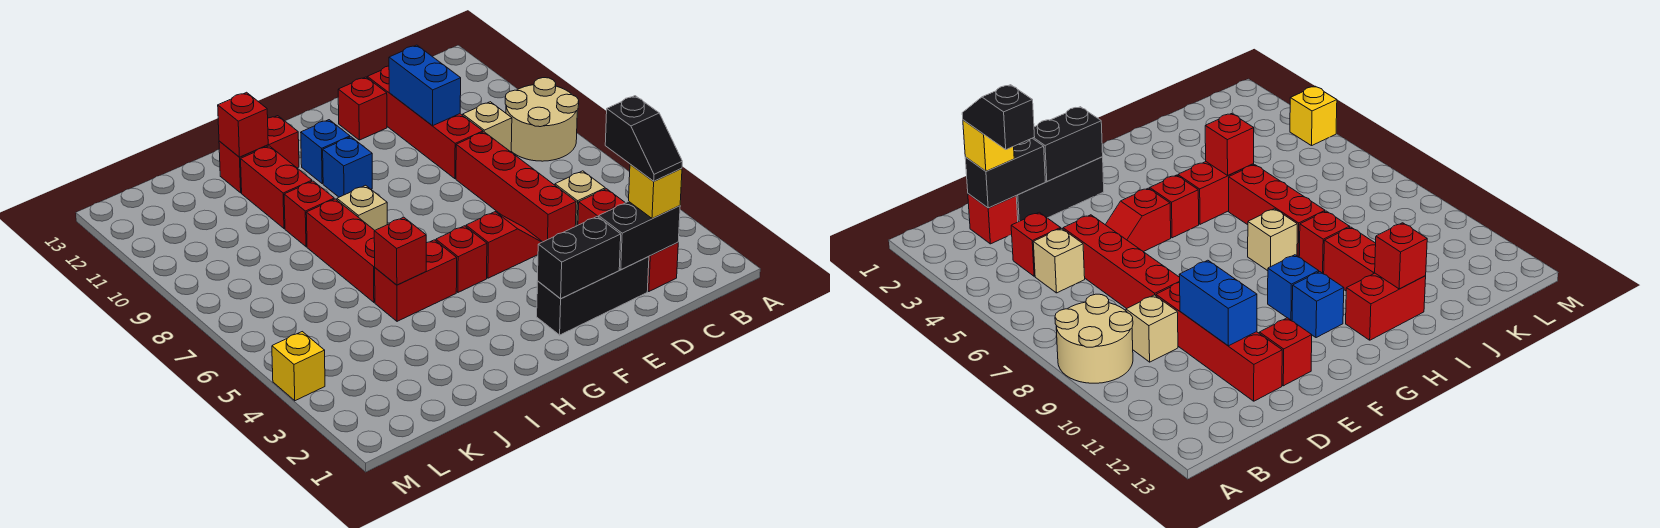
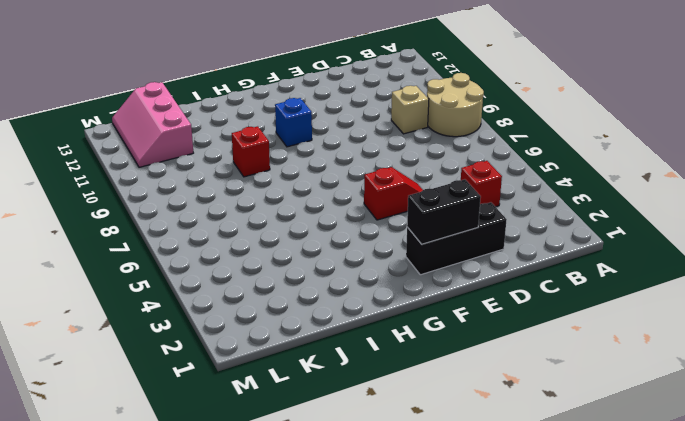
pink slope K11:L13 level 1 top K -> none
none -> red brick C2 level 1
none -> tan brick C5 level 1
none -> red brick D5:D8 level 1

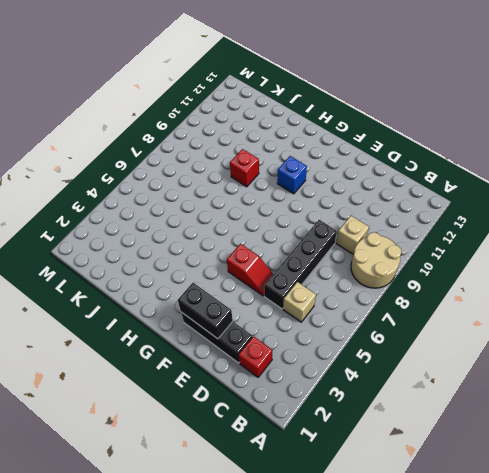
black brick D5:D8 level 1 -> red brick D5:D8 level 1
none -> red brick C4 level 1
none -> red brick D9:D12 level 1
none -> red brick E12 level 1

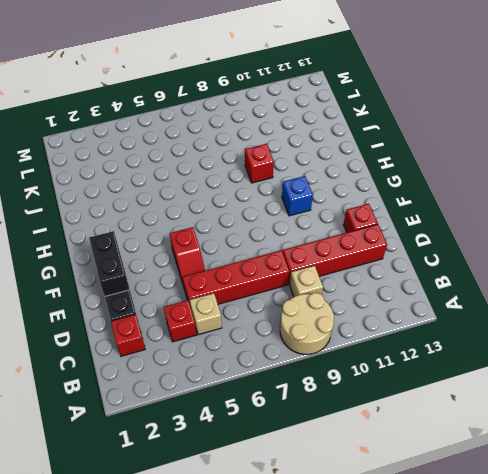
none -> red brick G5 level 1
none -> blue brick G11 level 1
none -> red brick H5:I5 level 1

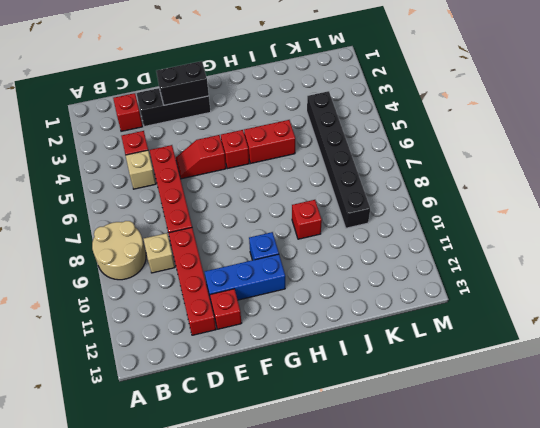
blue brick E11:G11 level 1 -> blue brick G11 level 1
black brick K4:K9 level 1 -> none
none -> tan brick H8 level 1
none -> red brick H12:I12 level 1
none -> red brick I6:I8 level 1

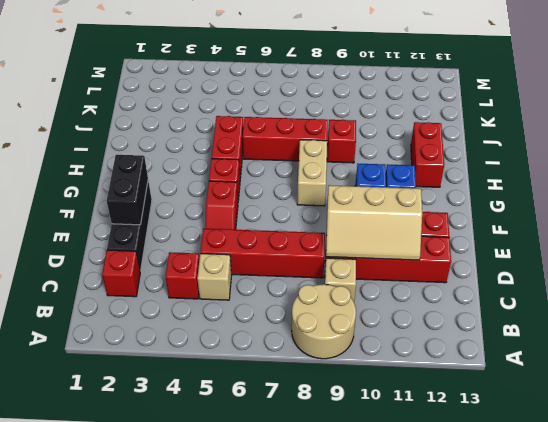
tan slope D9:E11 level 2 top E -> blue brick D10:D11 level 2
tan brick G8:H8 level 1 -> tan brick H8 level 1
none -> red brick I10:I11 level 1
none -> yellow brick M4 level 1
none -> black brick C2:D2 level 2

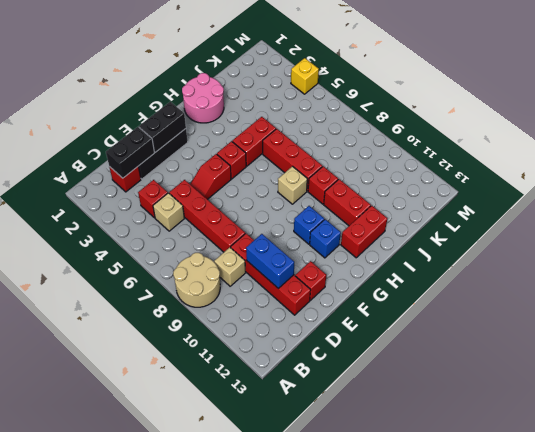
pink round brick H1:I2 level 1 -> none
none -> red brick I5 level 2
none -> red brick I12 level 2
none -> yellow brick C2 level 3

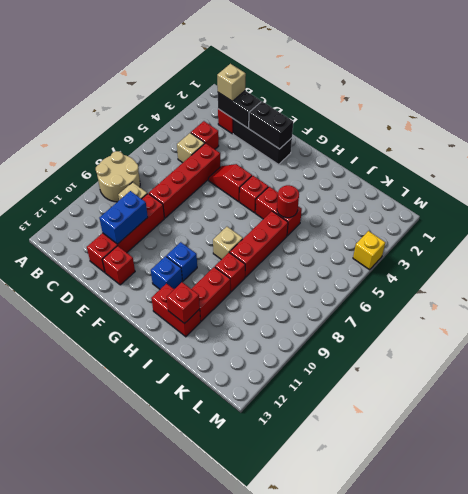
tan brick C2 level 3 -> yellow brick C2 level 3
red round brick I5 level 2 -> red brick I5 level 2
none -> black slope C2:C3 level 4 top 3

